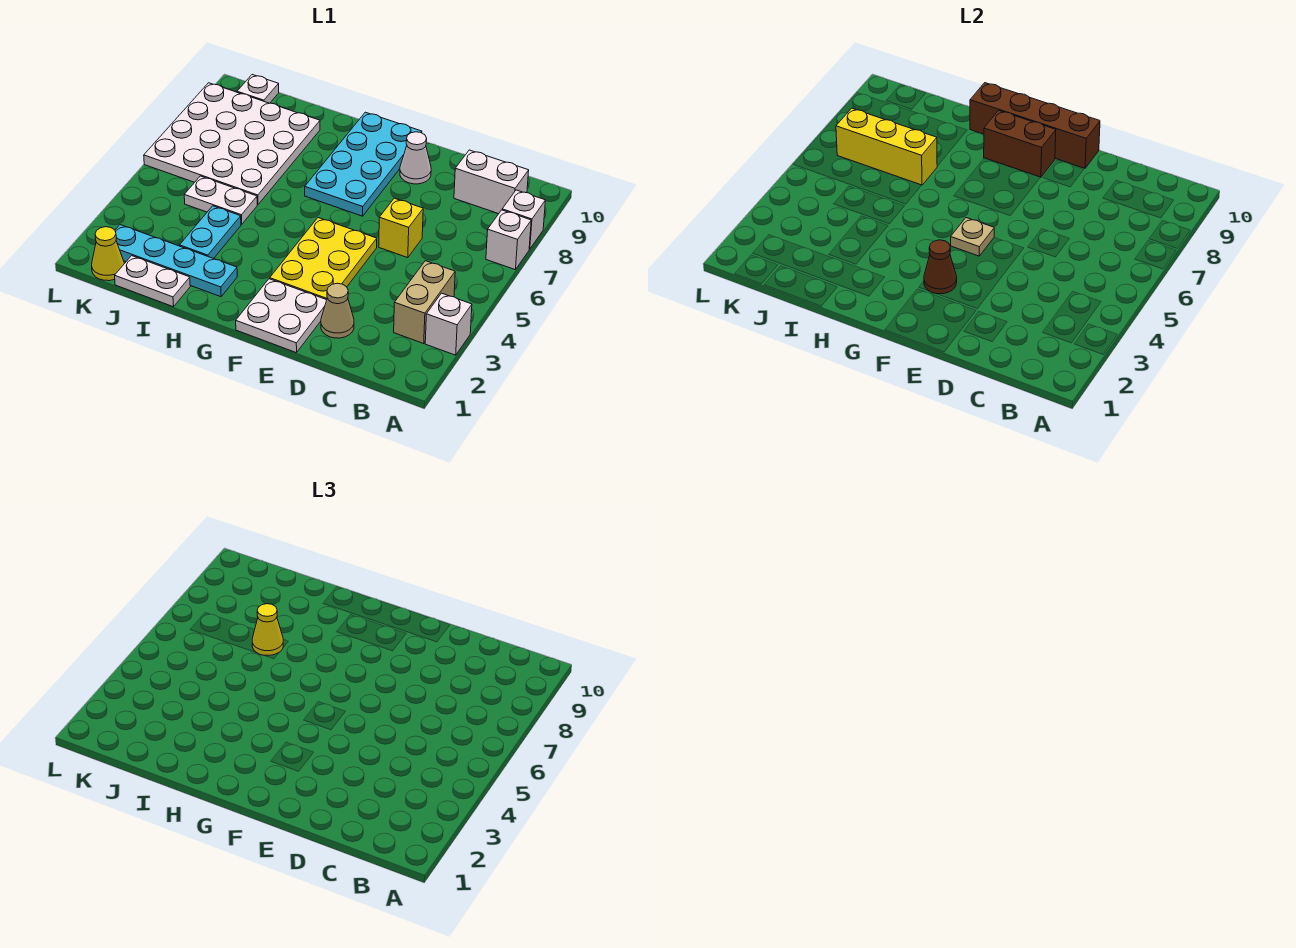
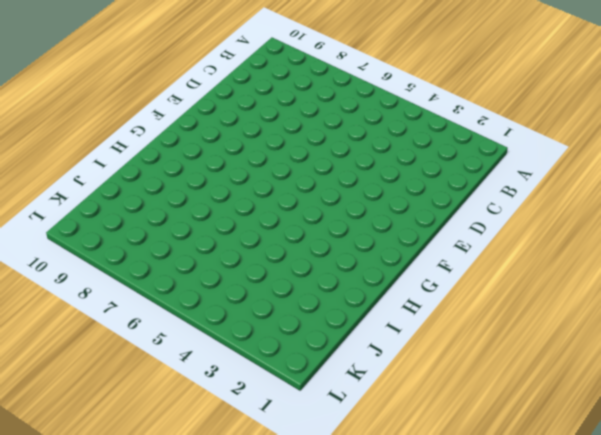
none -> white brick A3 level 1
none -> white brick A7 level 1
none -> white brick A8 level 1

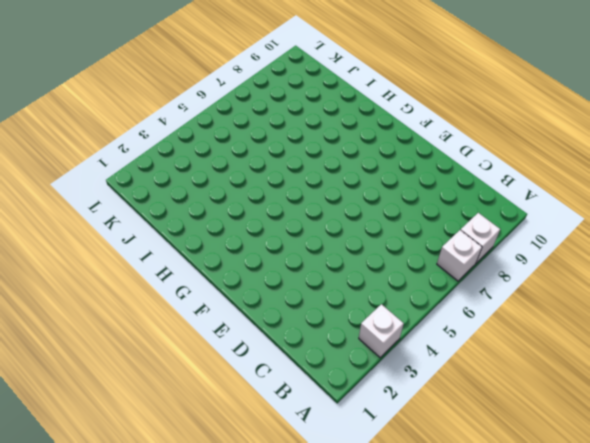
none -> tan brick B3:B4 level 1
none -> white brick B9:C9 level 1
none -> tan cone D2 level 1

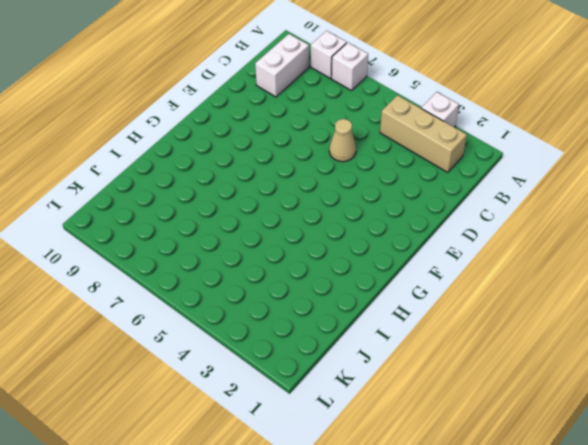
tan brick B2:B4 level 1 -> tan brick B3:B4 level 1
tan cone D5 level 1 -> tan cone D2 level 1
none -> yellow brick D6 level 1
none -> white plate E1:F2 level 1
none -> yellow plate E3:F5 level 1

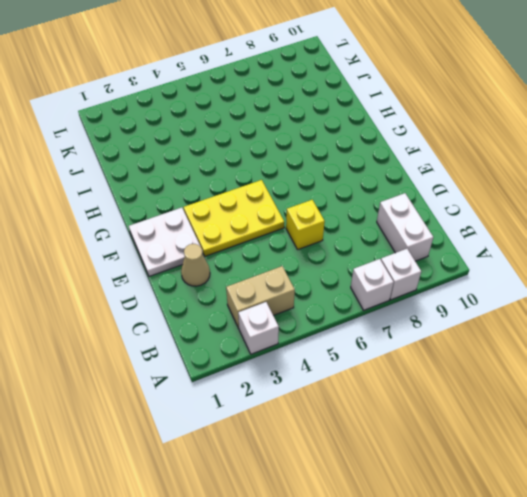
none -> white cone E9 level 1
none -> cyan plate F7:G10 level 1
none -> cyan plate H2:K2 level 1

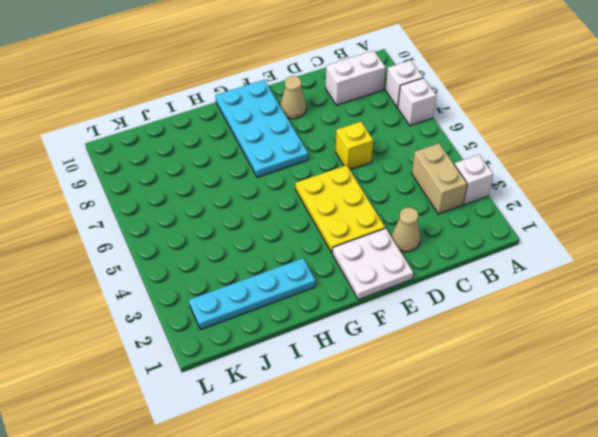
tan cone E9 level 1 -> white cone E9 level 1
none -> white plate I1:J1 level 1
none -> cyan plate I3:I4 level 1
none -> white plate I5:J5 level 1

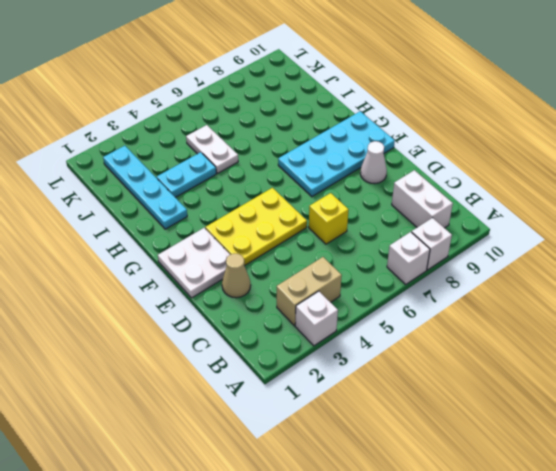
none -> white plate I1:J1 level 1
none -> white plate I6:L9 level 1
none -> yellow cone K1 level 1

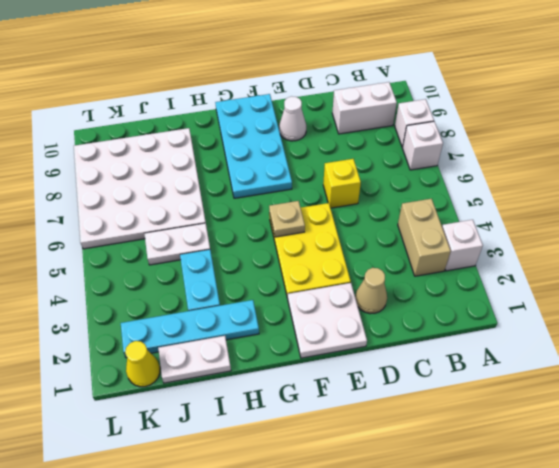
none -> white plate K10 level 1
none -> brown brick E10:H10 level 2
none -> brown cone F3 level 2

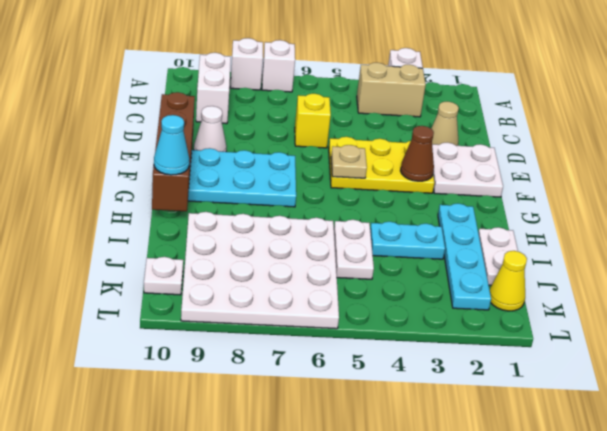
cyan cone H10 level 3 -> none
none -> brown brick F9:G9 level 2
none -> yellow brick I7:K7 level 2
none -> yellow cone I7 level 3

